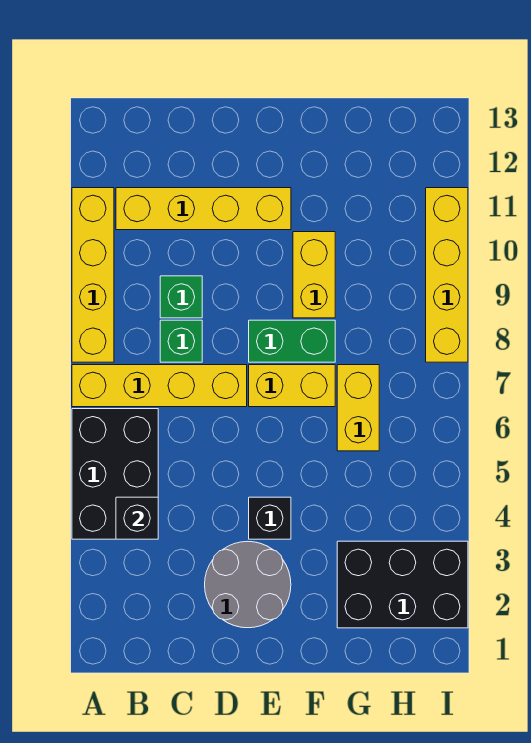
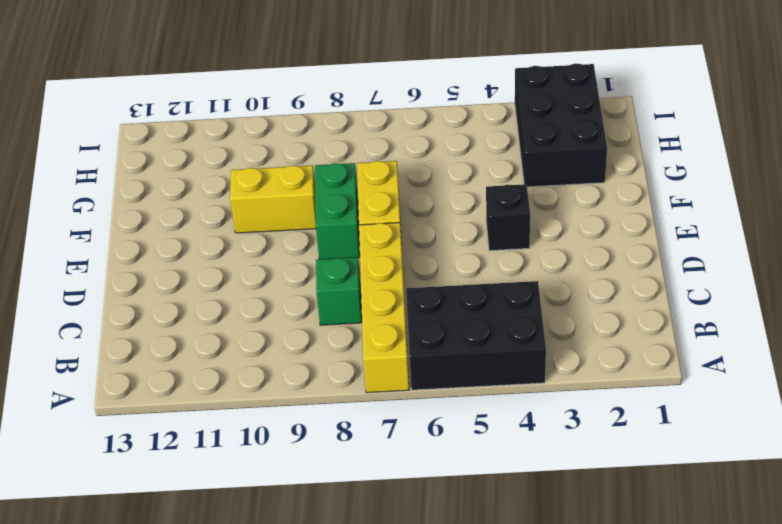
none -> yellow brick A8:A11 level 1
none -> yellow brick B11:E11 level 1
none -> green brick C9 level 1

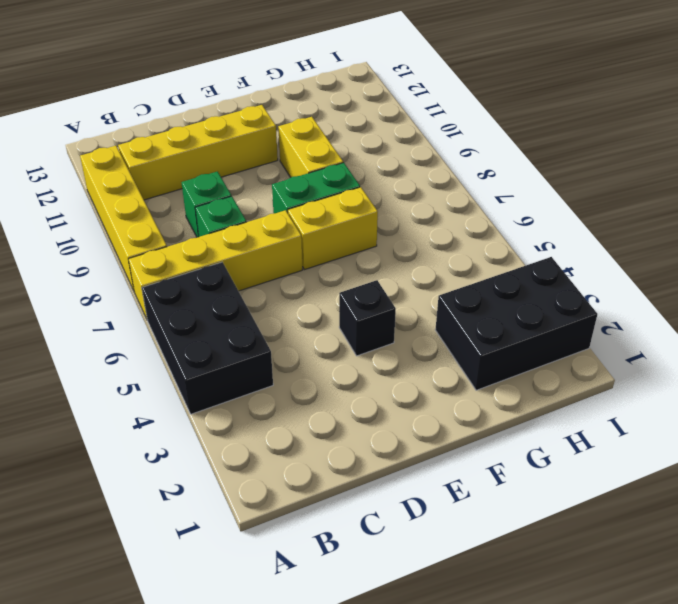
none -> grey round brick D2:E3 level 1
none -> yellow brick G6:G7 level 1
none -> yellow brick I8:I11 level 1

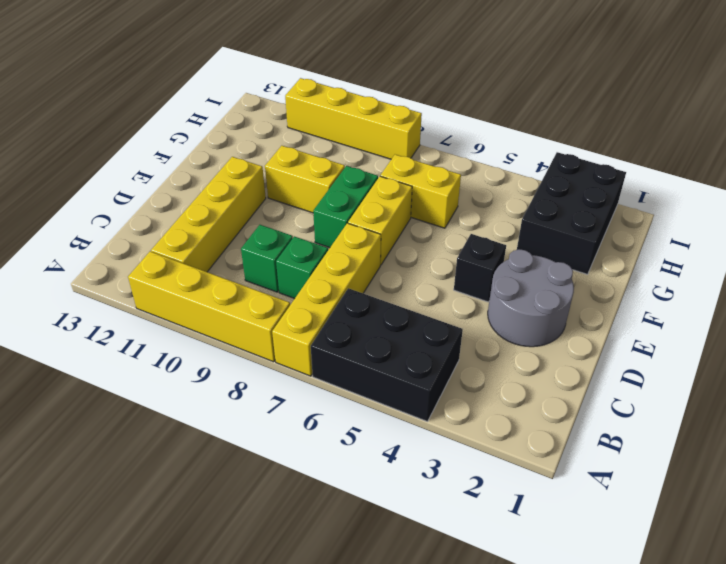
none -> black brick B4 level 2

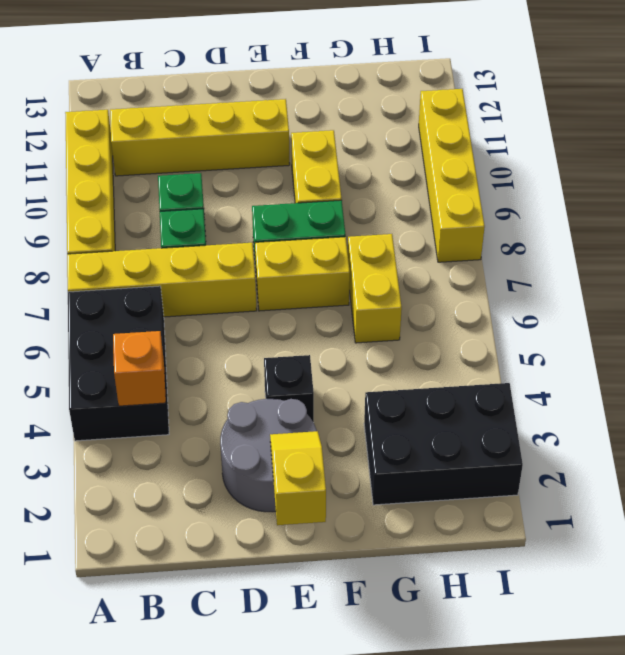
orange brick B4 level 2 -> black brick B4 level 2
yellow slope E1:E2 level 2 top 1 -> none

